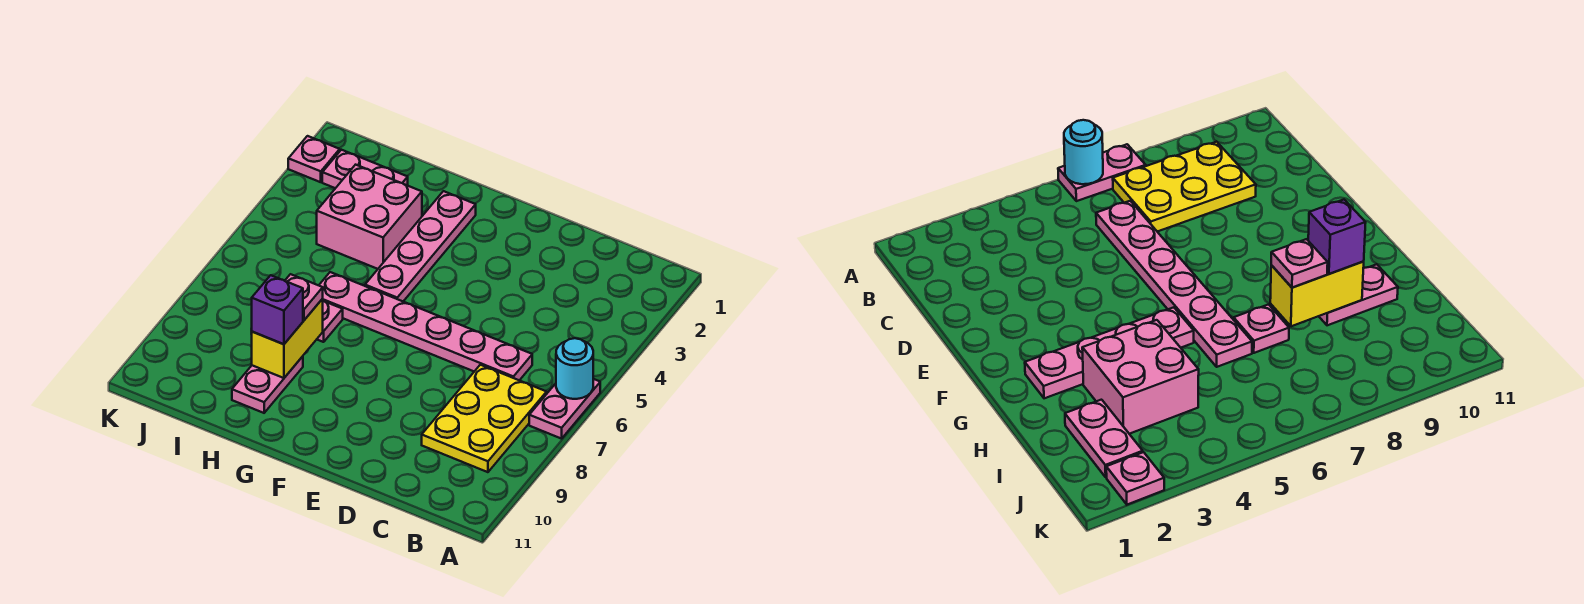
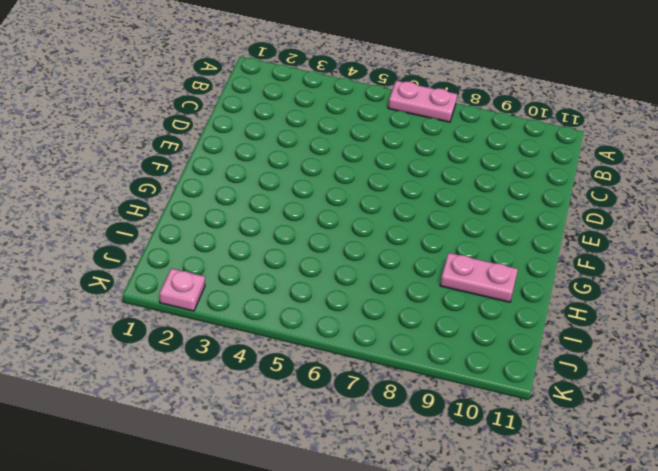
none -> yellow plate B7:C9 level 1
none -> pink plate C6:H6 level 1
none -> pink plate G2:G5 level 1

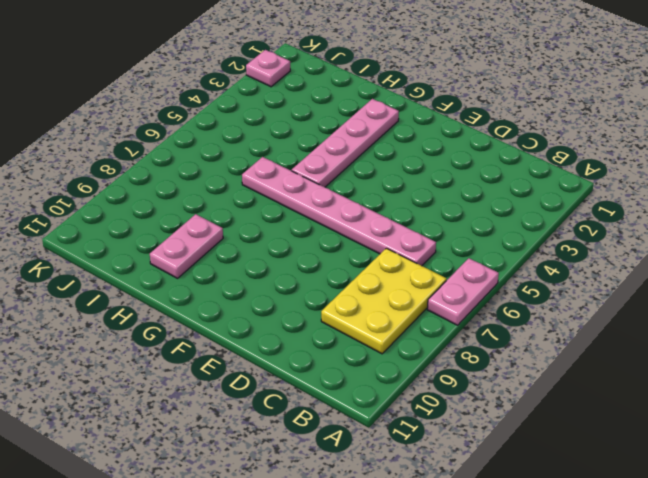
none -> pink brick H3:I4 level 1
none -> pink plate H7 level 1
none -> pink plate I2:J2 level 1

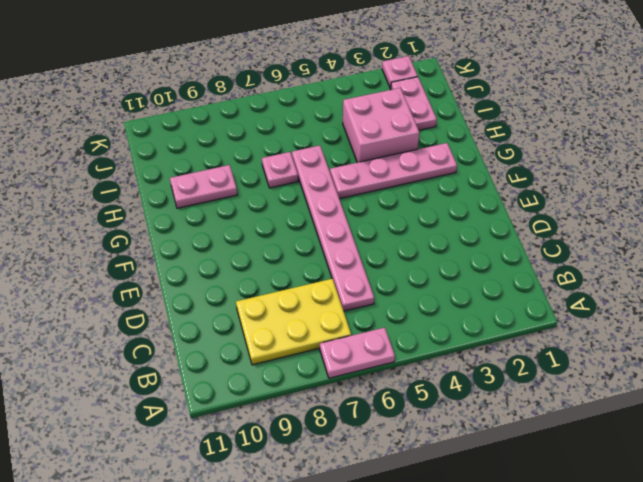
none -> cyan round brick A6 level 2
none -> yellow brick H8:H9 level 2
none -> pink plate H8 level 3

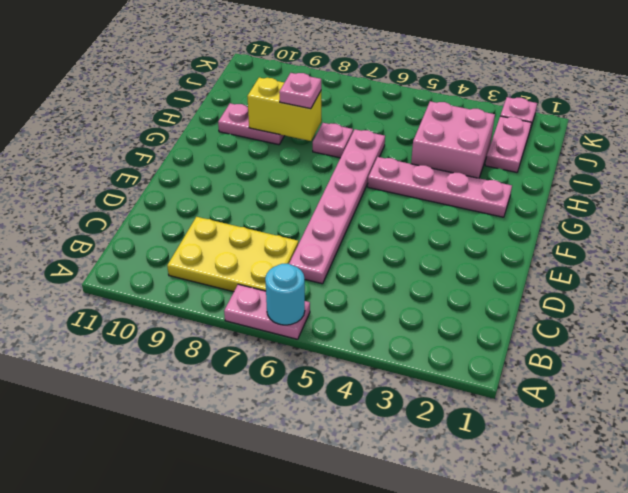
none -> purple brick H9 level 3

